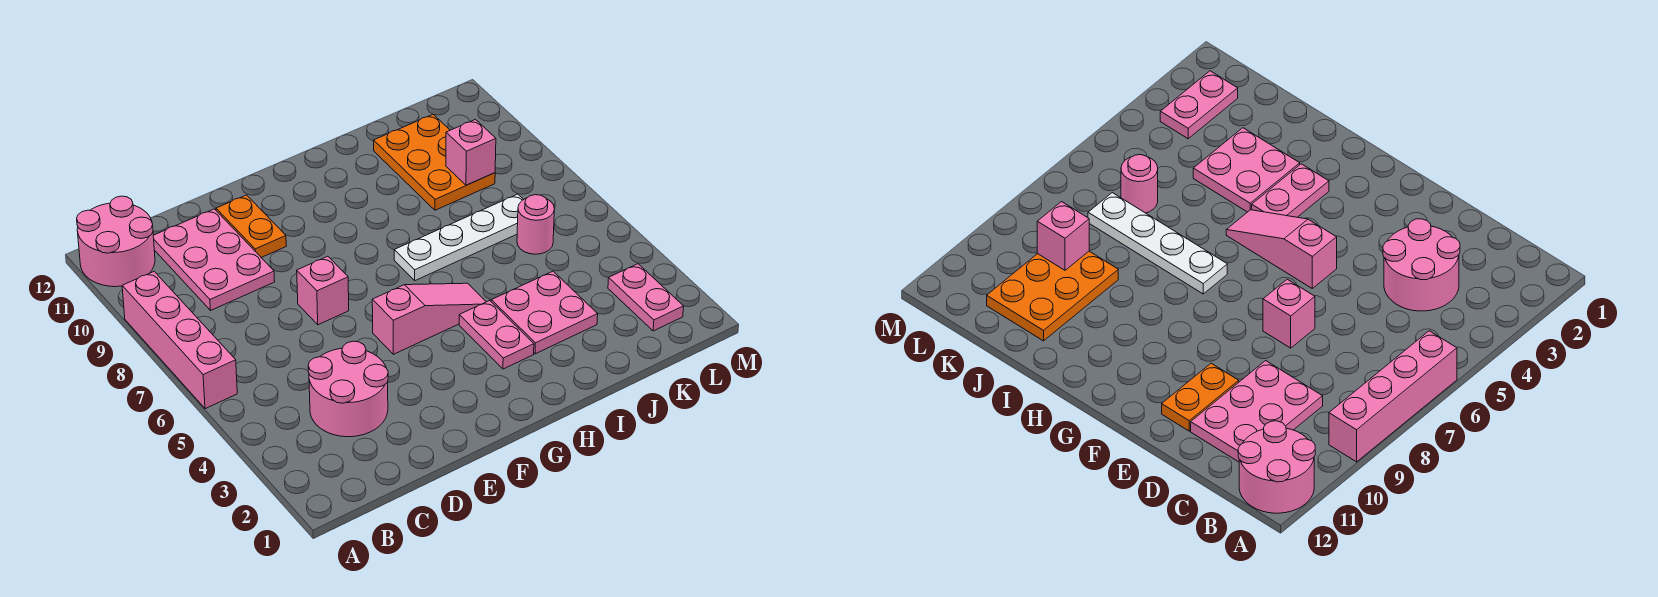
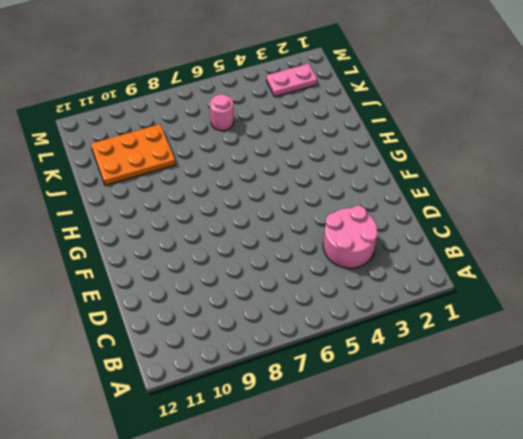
none -> pink brick A6:A9 level 1
none -> pink round brick A11:B12 level 1
none -> pink plate C9:D11 level 1

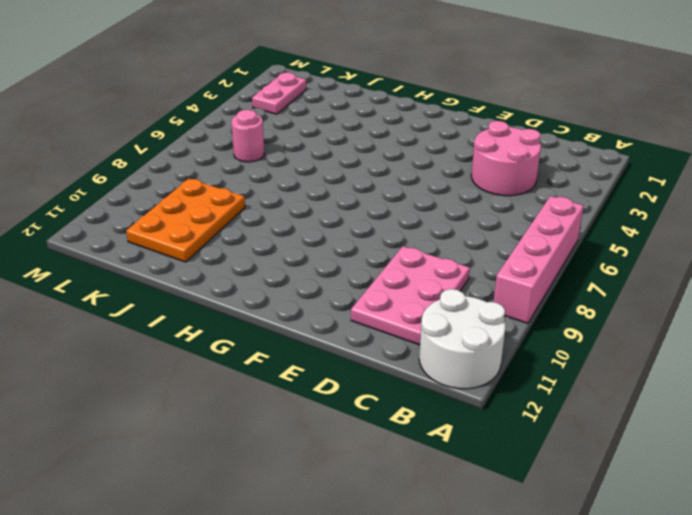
white round brick A11:B12 level 1 -> pink round brick A11:B12 level 1
none -> pink brick E7 level 1
none -> orange plate E10:E11 level 1
none -> pink slope F5:H5 level 1 top F

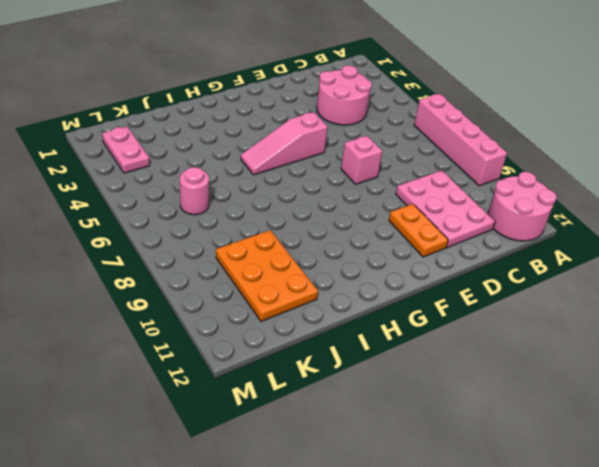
none -> pink plate H3:H4 level 1
none -> white plate H7:K7 level 1
none -> pink plate I3:J4 level 1

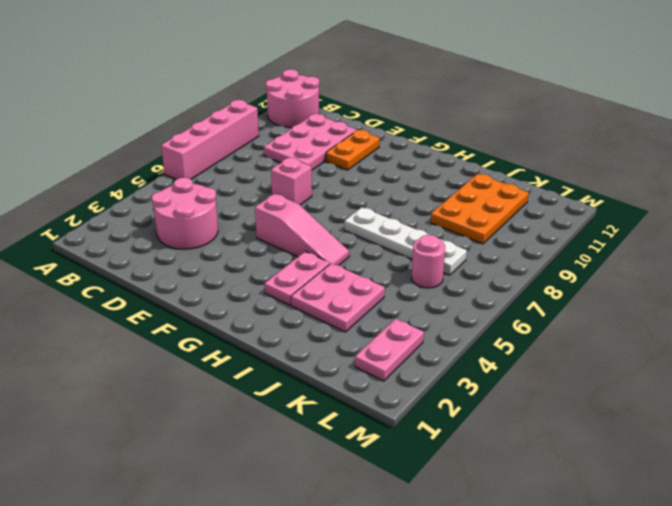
none -> pink brick K9 level 2

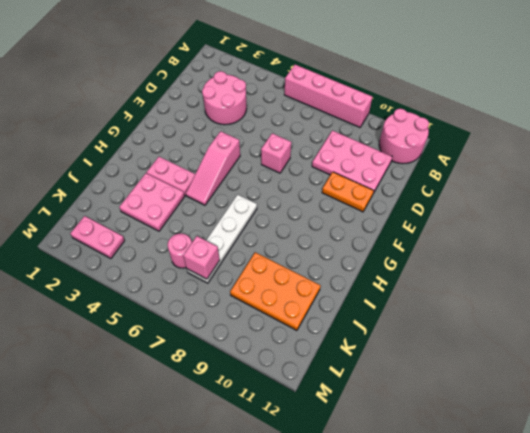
pink brick K7 level 2 -> pink brick K9 level 2

